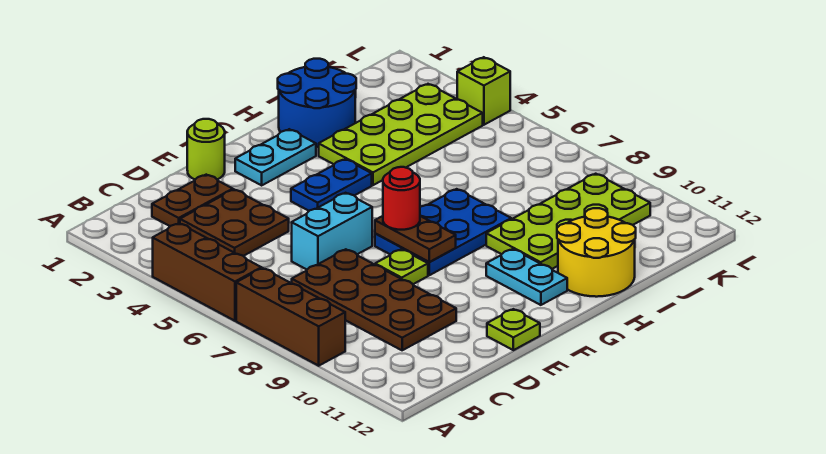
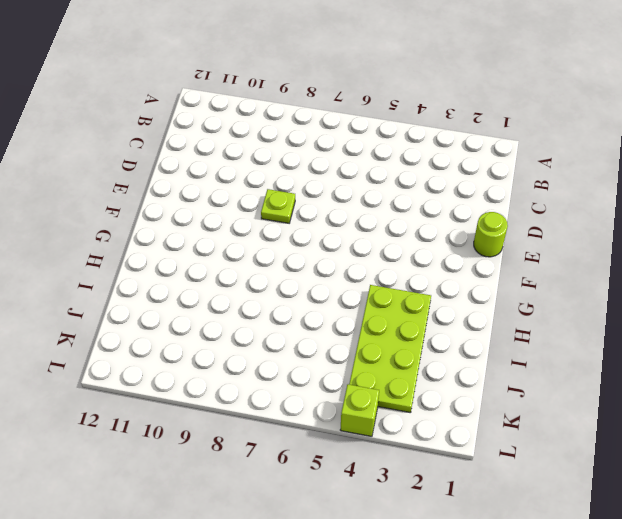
none -> brown brick A4:A6 level 1
none -> brown brick A7:A9 level 1
none -> brown plate C2:D2 level 1

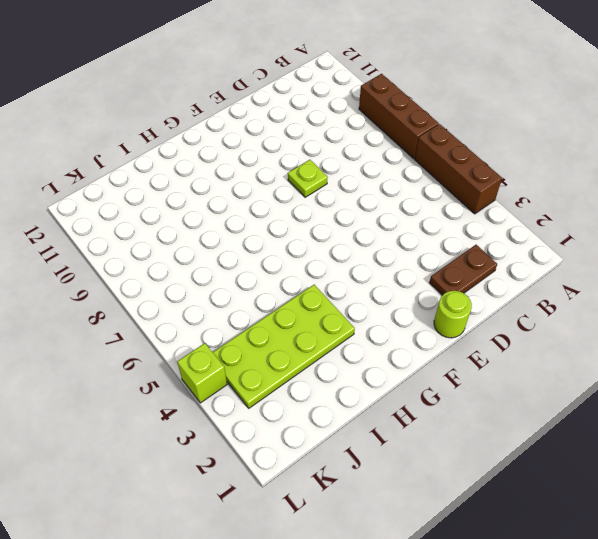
none -> brown plate C3:D4 level 1
none -> brown plate C7:D10 level 1
none -> cyan brick D6:E6 level 1

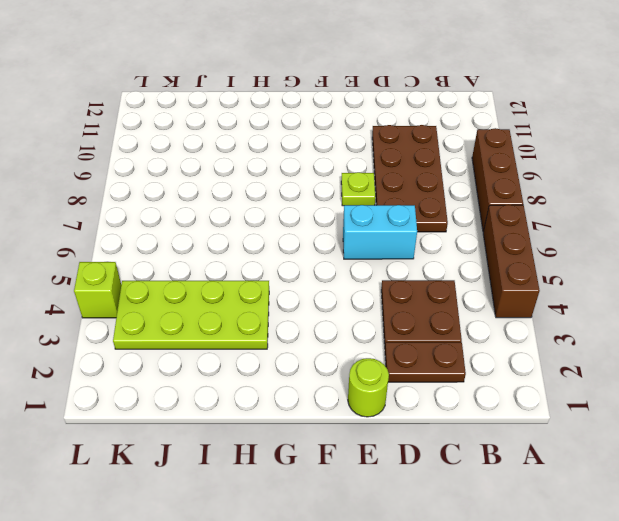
none -> lime plate E12 level 1
none -> cyan plate F2:G2 level 1
none -> blue plate F4:G4 level 1

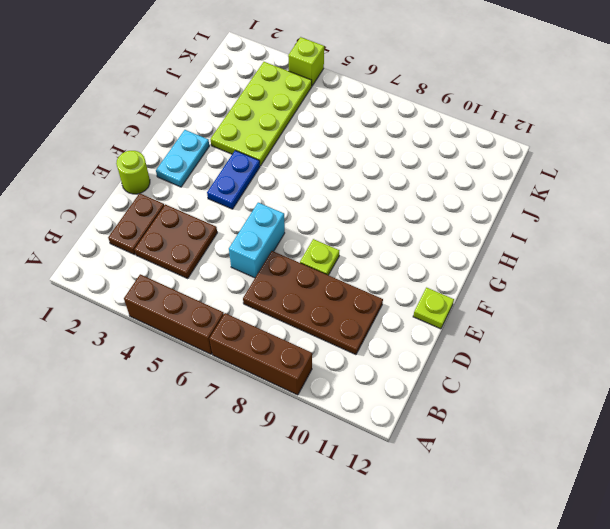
none -> blue plate F7:H8 level 1
none -> cyan plate G10:G11 level 1
none -> blue round brick H1:I2 level 1

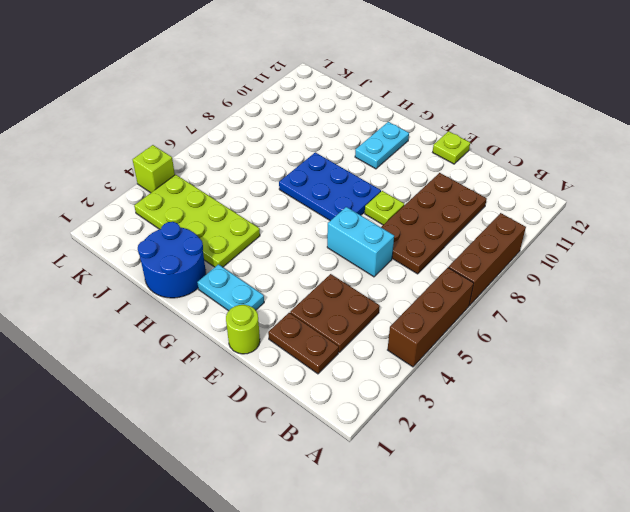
none -> blue plate F4:G4 level 1
none -> lime plate H9:K10 level 1
none -> yellow round brick H11:I12 level 1

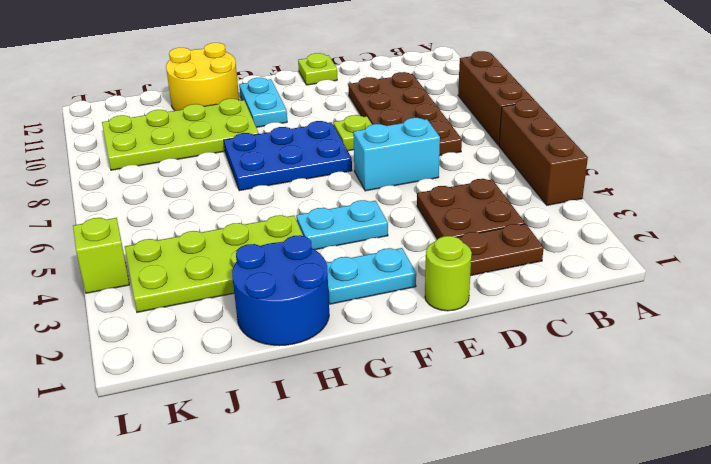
cyan plate F4:G4 level 1 -> blue plate F4:G4 level 1
none -> brown plate F7:F8 level 2
none -> red round brick F7 level 3

